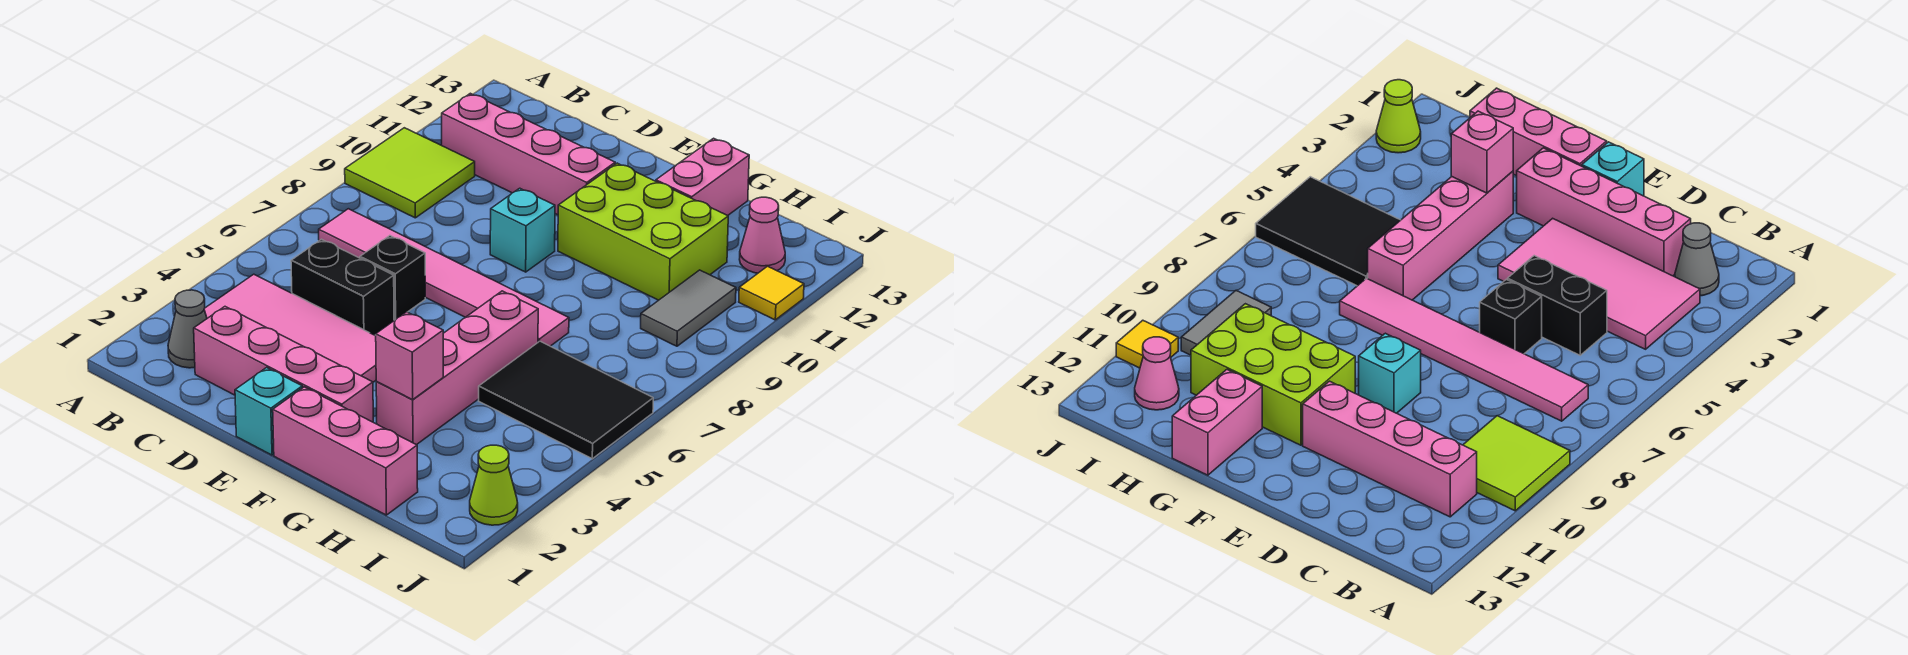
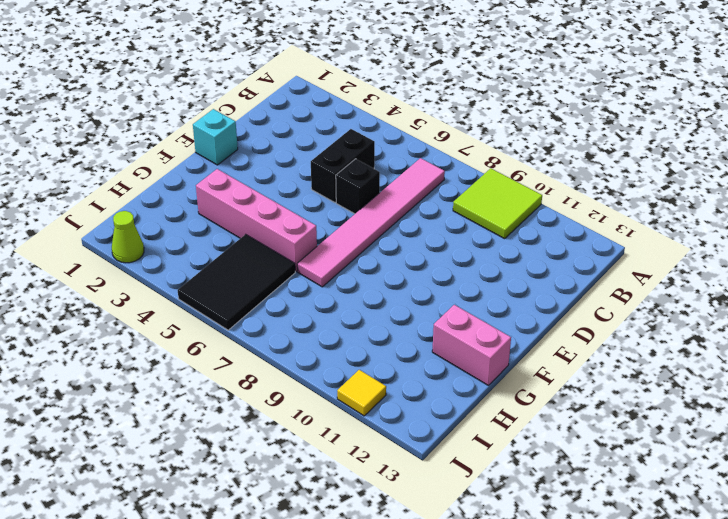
none -> grey cone B2 level 1
none -> pink tile B3:E4 level 1
none -> pink brick B11:E11 level 1

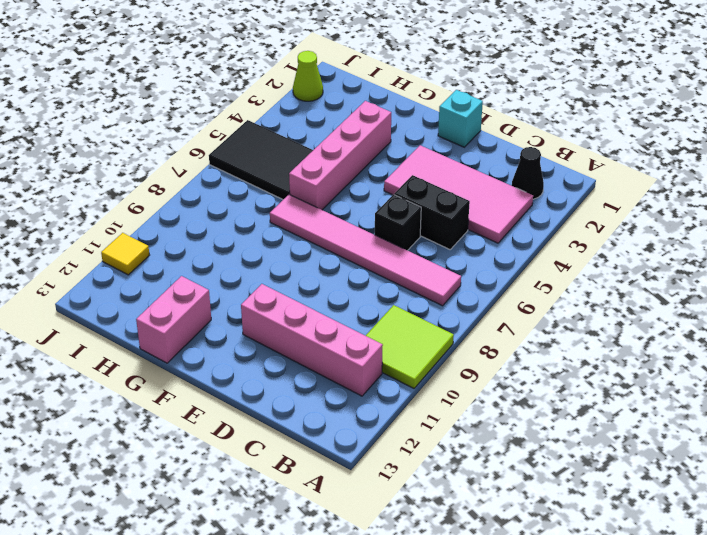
black cone B2 level 1 -> grey cone B2 level 1
none -> pink brick C2:F2 level 1
none -> cyan brick E9 level 1
none -> pink brick F1:H1 level 1

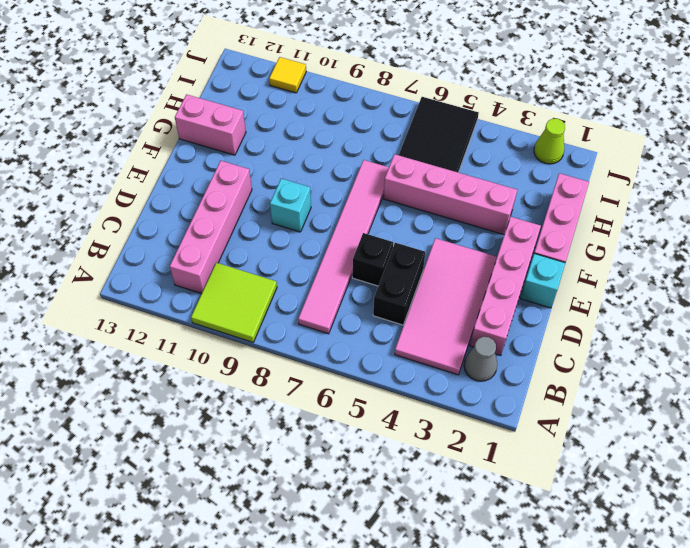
none -> lime brick F10:H11 level 1
none -> grey tile I9:I10 level 1
none -> pink cone I12 level 1

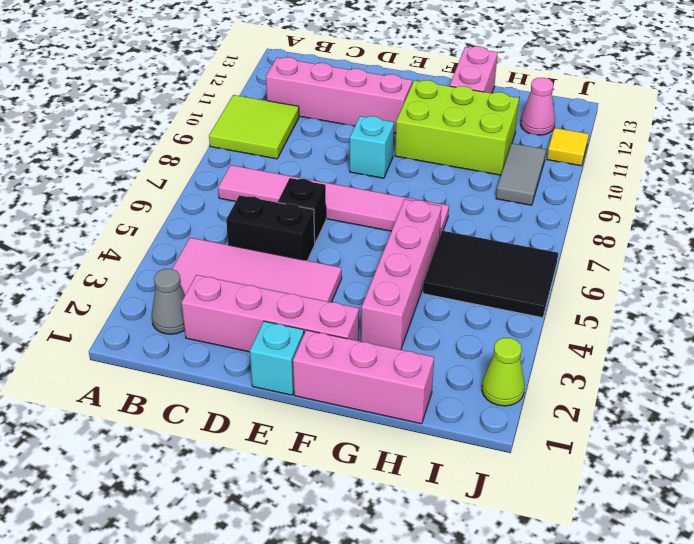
none -> pink brick G3 level 2

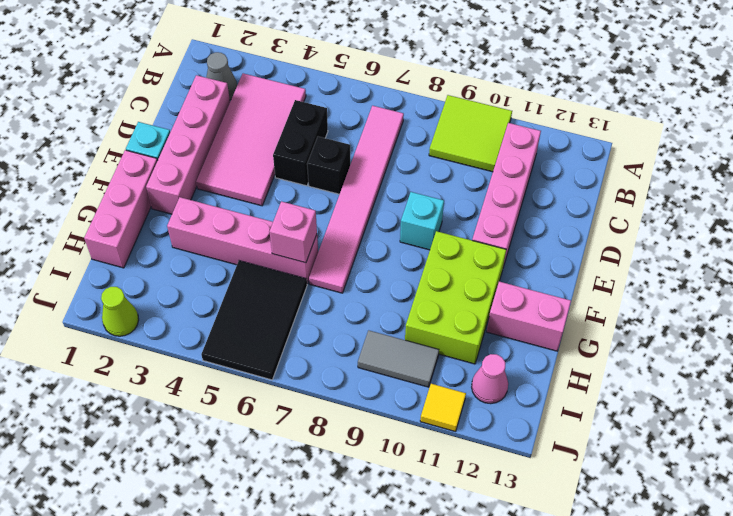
pink brick G6 level 2 -> pink brick G3 level 2

